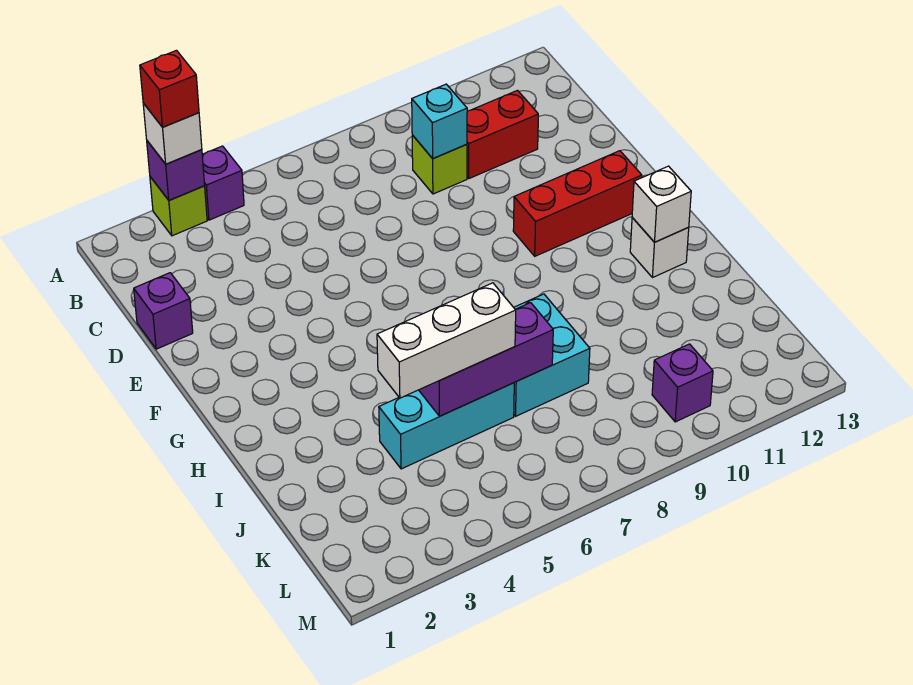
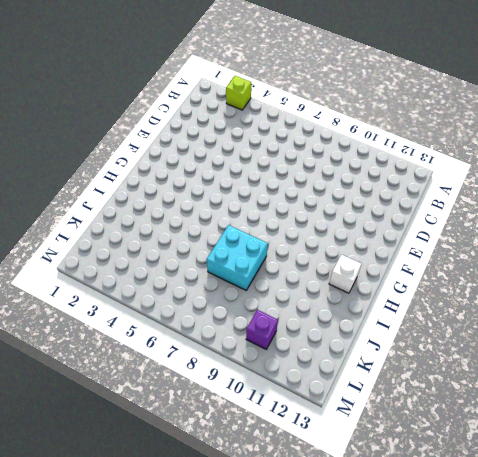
none -> purple brick A4 level 1
none -> lime brick C9 level 1
none -> red brick C10:C11 level 1

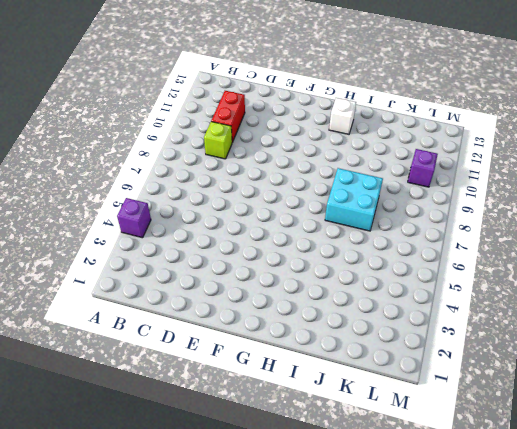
none -> lime brick A3 level 1
none -> purple brick D1 level 1
none -> red brick F10:F12 level 1

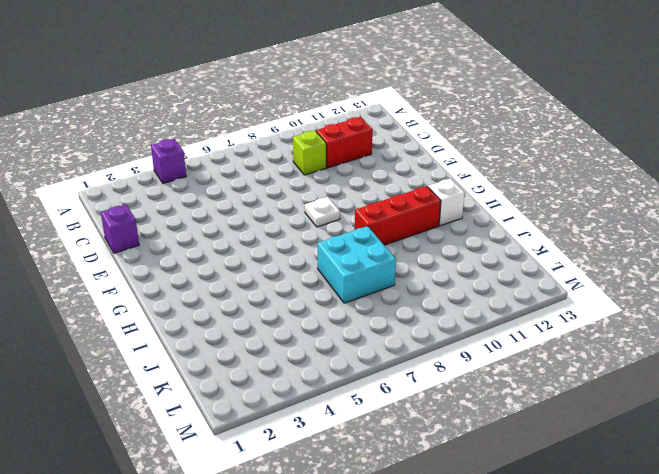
white plate F8 level 1 -> none
red brick H9:H11 level 1 -> red brick F10:F12 level 1
none -> lime brick A3 level 1
none -> cyan brick J4:J6 level 1
none -> purple brick L10 level 1

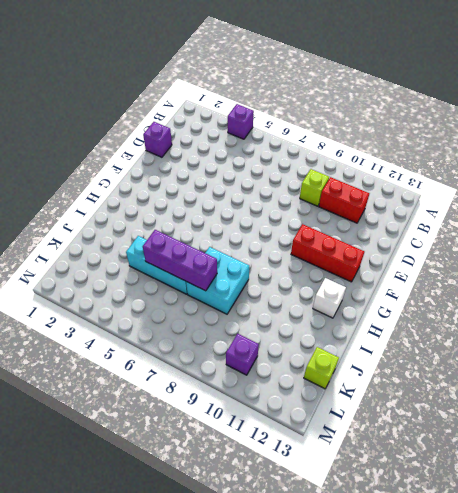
lime brick K13 level 1 -> lime brick A3 level 1
none -> purple brick A3 level 2
none -> cyan brick C9 level 2
none -> white brick H12 level 2

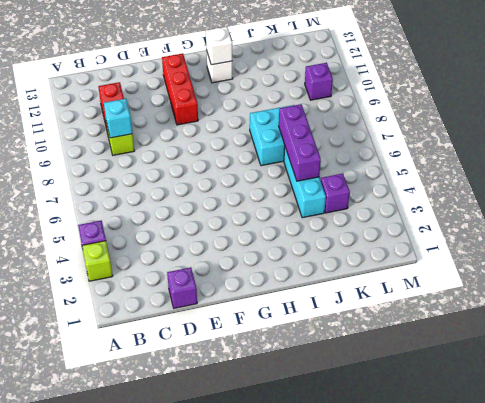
purple brick K4 level 1 -> purple brick A3 level 2
none -> white brick A3 level 3
none -> white brick J4:J6 level 3
none -> red brick A3 level 4

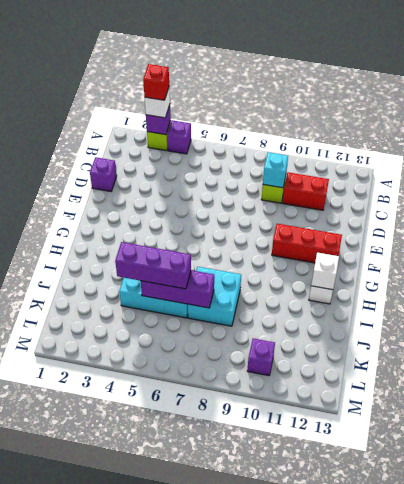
purple brick J4:J6 level 3 -> white brick J4:J6 level 3

